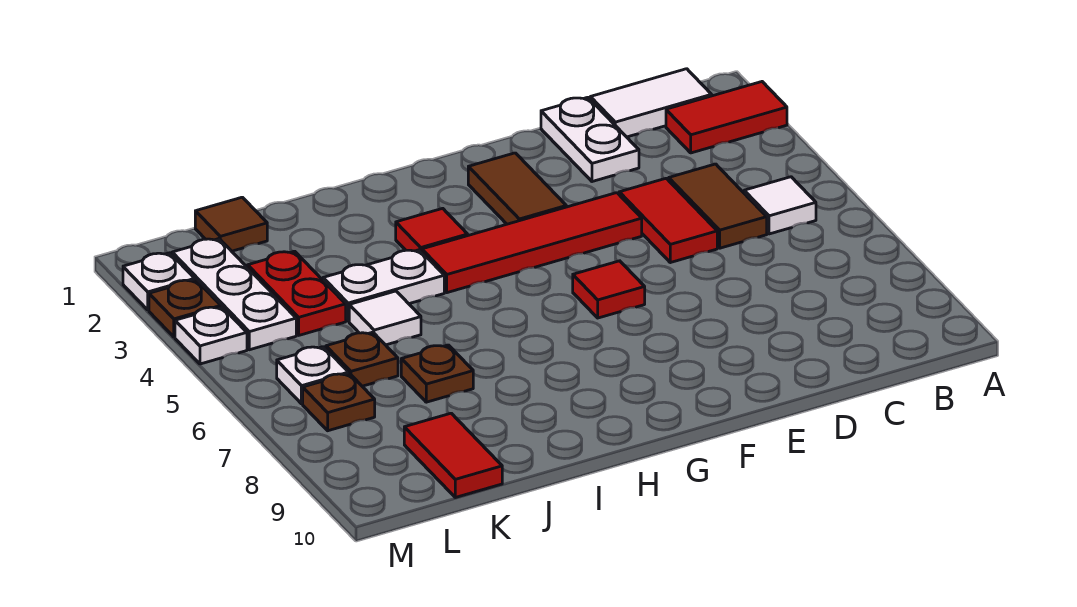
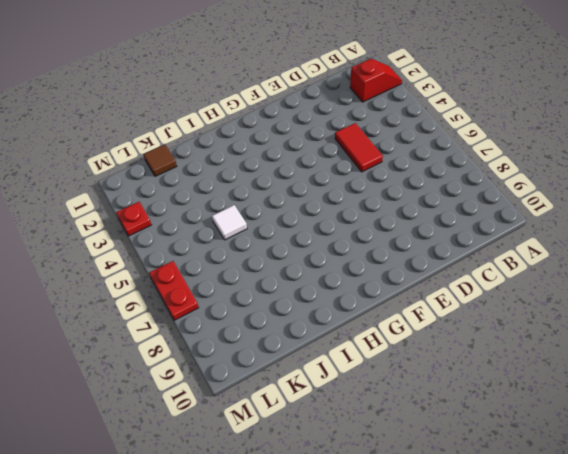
red slope A2:B2 level 1 top B -> red tile A2:B2 level 1
red plate M3 level 1 -> brown plate M3 level 1
red plate M6:M7 level 1 -> red plate K3:K4 level 1
none -> white tile B1:C1 level 1
none -> white tile B5 level 1
none -> brown tile C4:C5 level 1

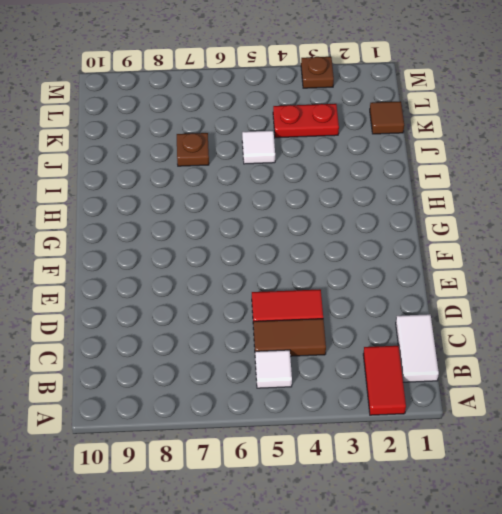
none -> white plate D1:D2 level 1
none -> red tile E4:H4 level 1
none -> brown tile F2:F3 level 1

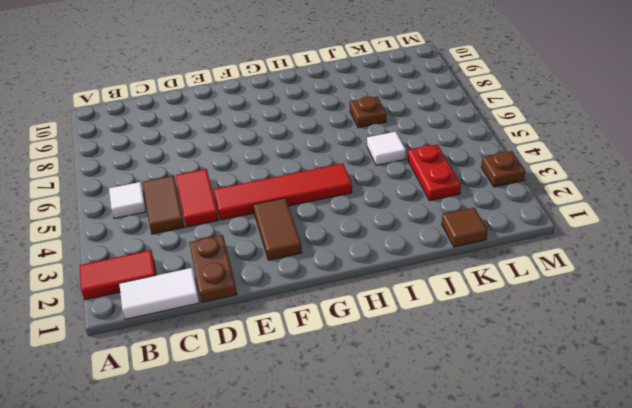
brown plate D1:D2 level 1 -> white plate D1:D2 level 1
none -> red tile F6 level 1
none -> red tile H3 level 1
none -> white plate I4:J4 level 1

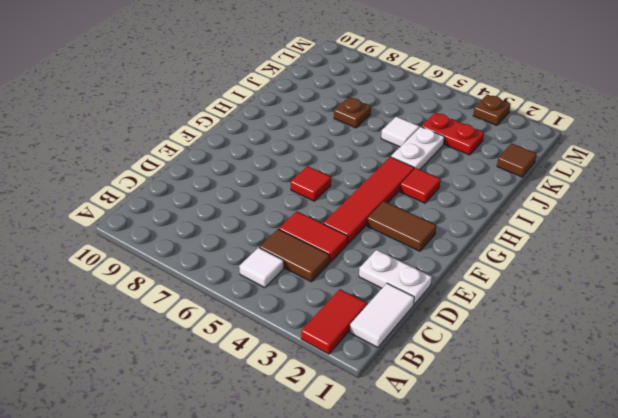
none -> brown plate K6 level 1
none -> red tile K9:K10 level 1
none -> white plate L2:L4 level 1

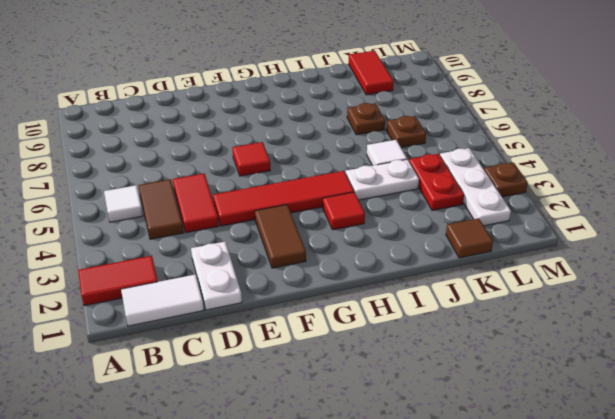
none -> white plate L6 level 1
none -> brown plate L7 level 1
none -> white plate M2 level 1

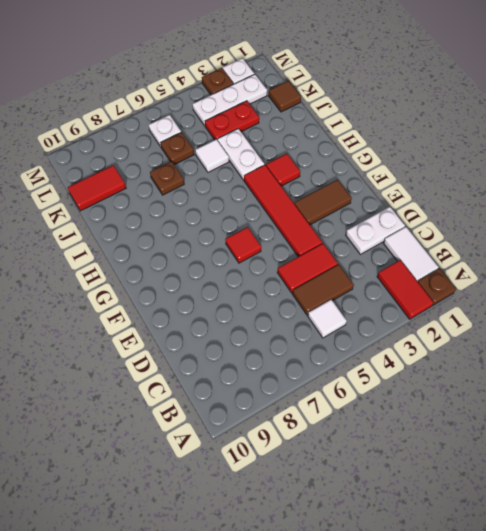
brown plate A1 level 1 -> brown plate L7 level 1
none -> white plate M4 level 1

